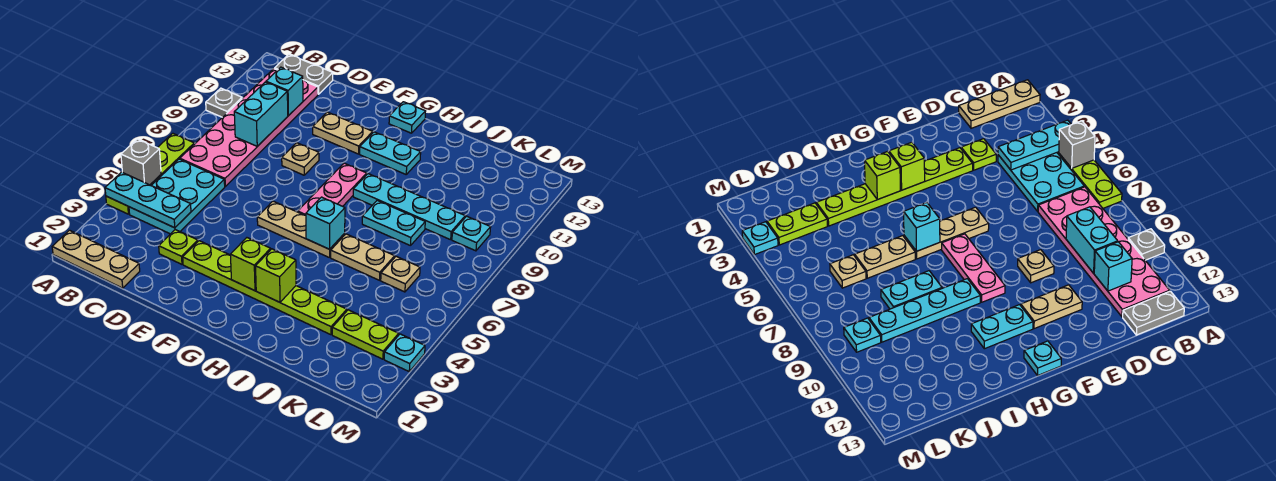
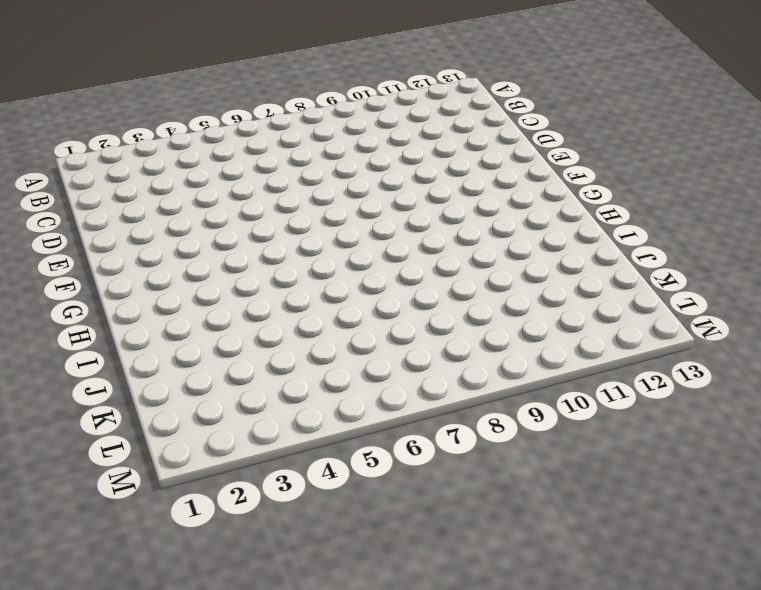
none -> tan plate A1:C1 level 1
none -> lime plate A4:A7 level 1
none -> grey plate A10 level 1

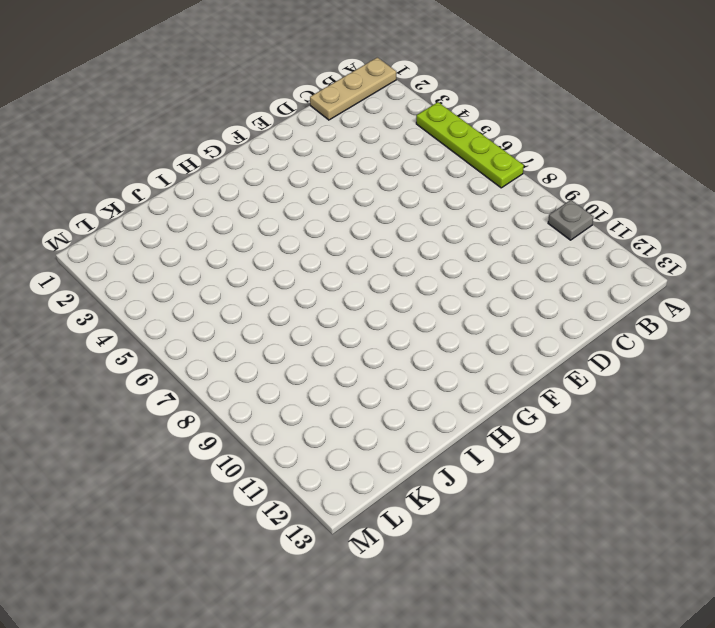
none -> cyan plate B4:C6 level 1
none -> pink plate B7:C12 level 1
none -> grey plate B13:C13 level 1

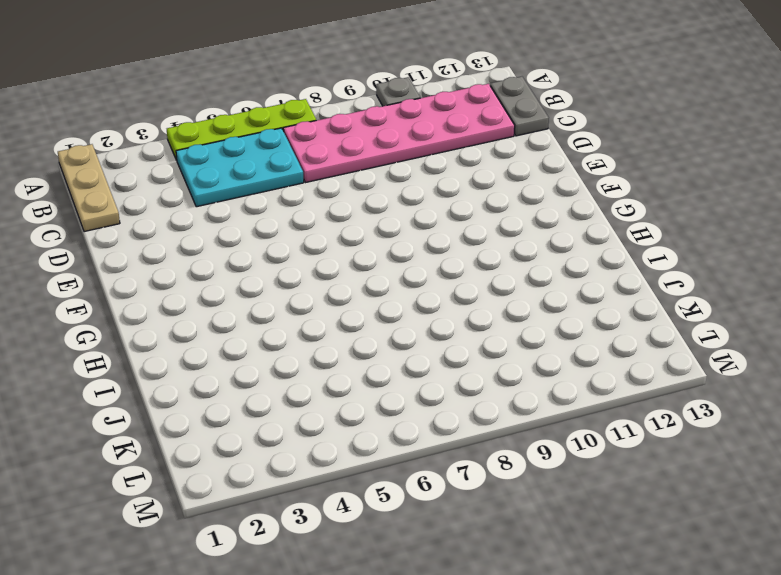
none -> lime plate D3 level 1
none -> lime plate E3:J3 level 1
none -> tan plate E9 level 1

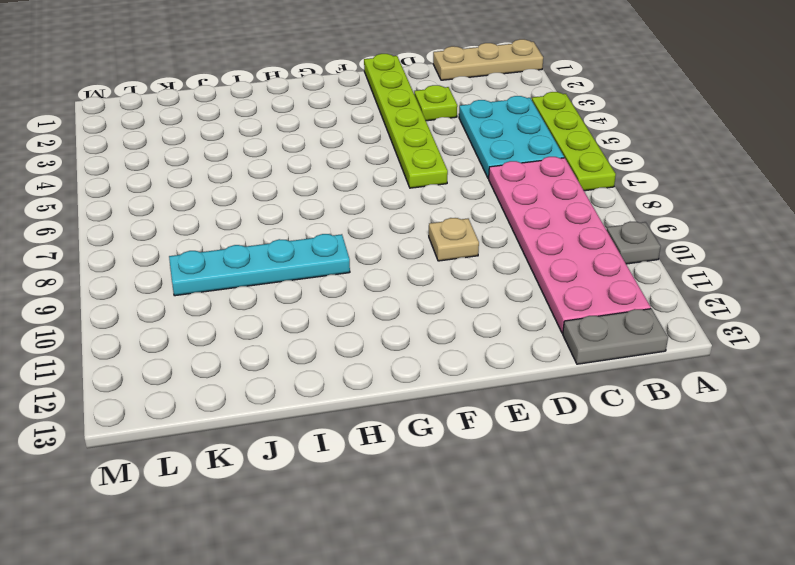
lime plate E1:E6 level 1 -> lime plate E3:J3 level 1
none -> tan plate E11:F11 level 1
none -> tan plate F6:H6 level 1
none -> pink plate G7:G9 level 1

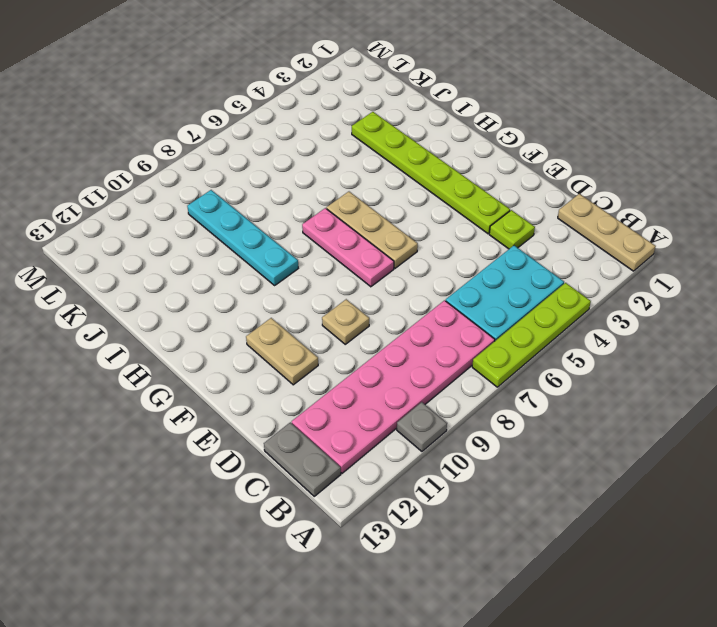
pink plate F7:H7 level 1 -> pink plate G7:G9 level 1
none -> cyan plate G11:H11 level 1
none -> cyan plate G13 level 1
none -> tan plate I6:J6 level 1

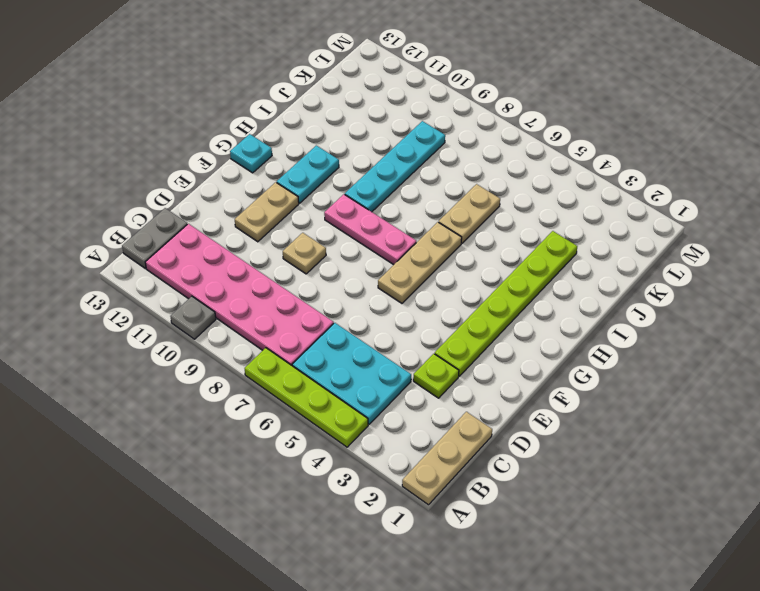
none -> cyan plate I8:J8 level 1
none -> lime plate K3:L3 level 1
none -> tan plate K6 level 1

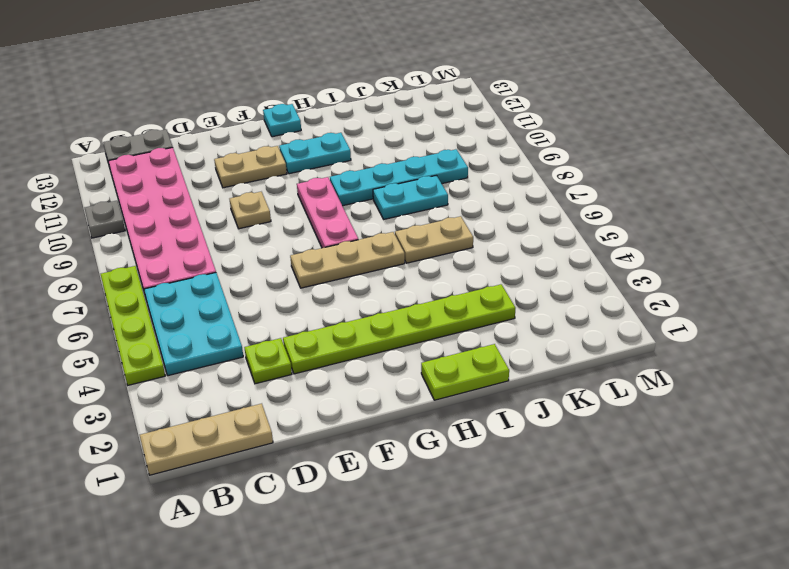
lime plate H1:I1 level 1 -> lime plate K3:L3 level 1
none -> tan plate K6 level 1
none -> cyan plate L9 level 1
none -> cyan plate M3 level 1

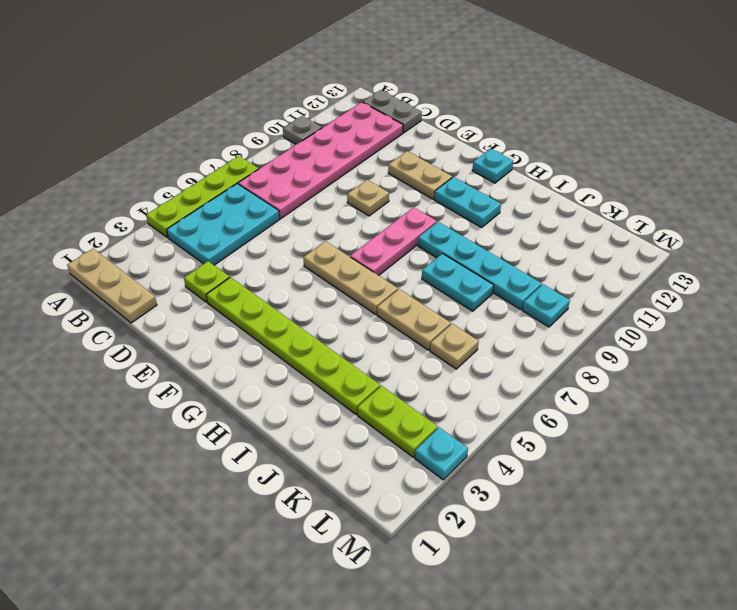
none -> cyan plate A4:C4 level 2
none -> grey brick A5 level 2
none -> cyan brick C9:C10 level 2

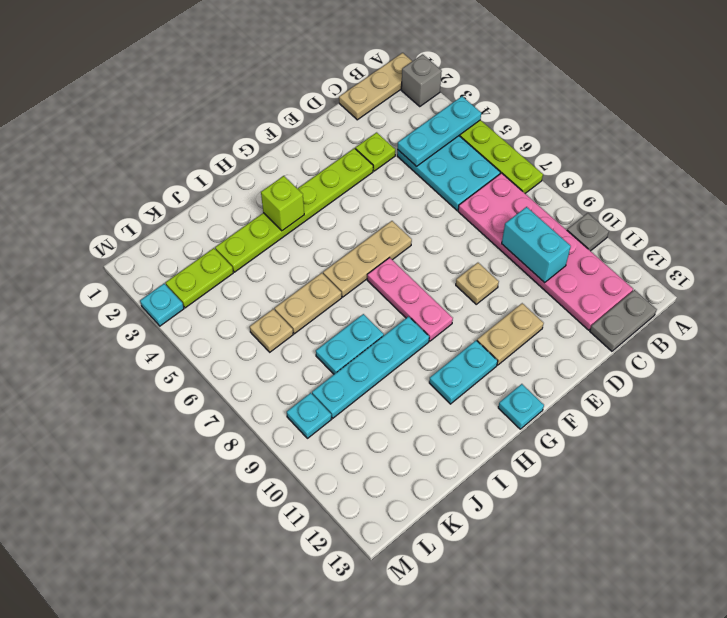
grey brick A2 level 1 -> grey brick A5 level 2
none -> cyan brick C11 level 2
none -> lime brick G3 level 2
none -> cyan brick H6 level 2

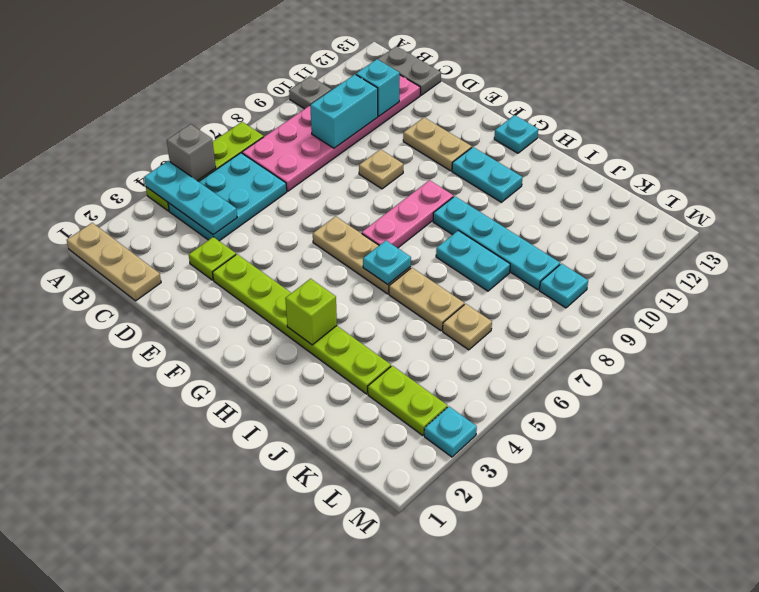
cyan plate H6 level 2 -> cyan brick H6 level 2
none -> lime brick G3 level 2

